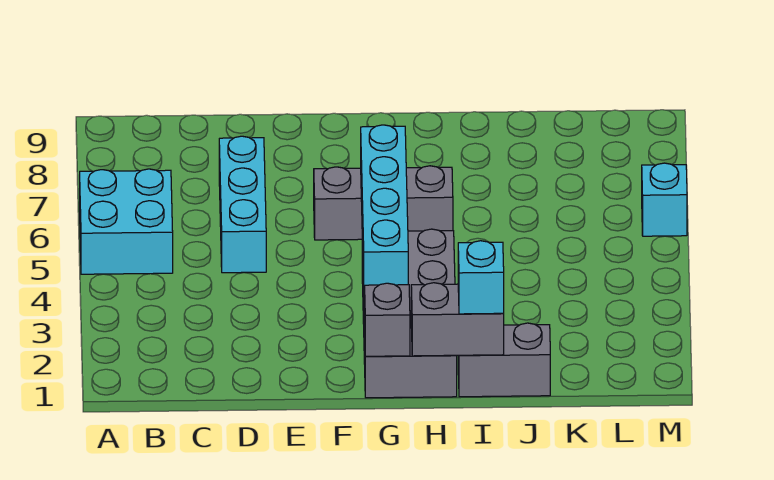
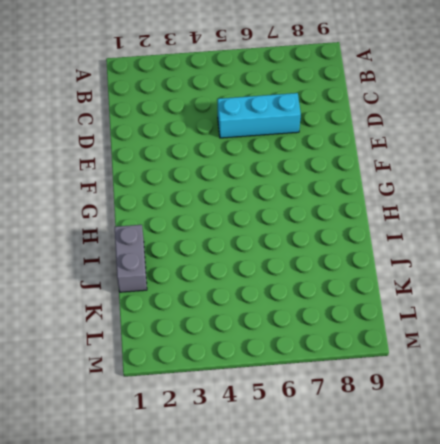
none -> cyan brick A5:B6 level 1
none -> grey brick F6:H6 level 1

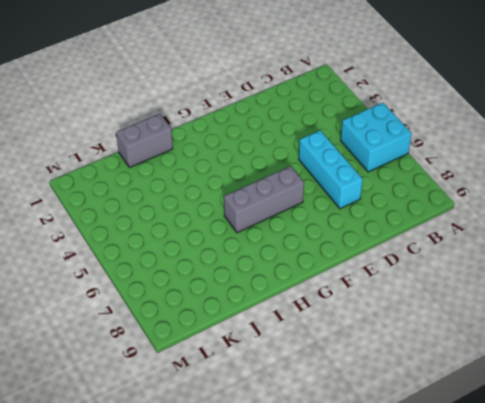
none -> grey brick G1:H4 level 1
none -> cyan brick M6 level 1

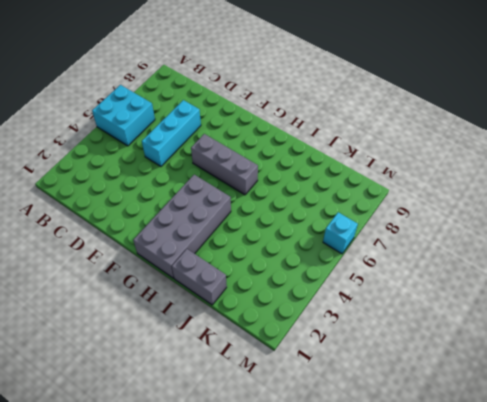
none -> grey brick G1 level 2
none -> cyan brick G3:G6 level 2

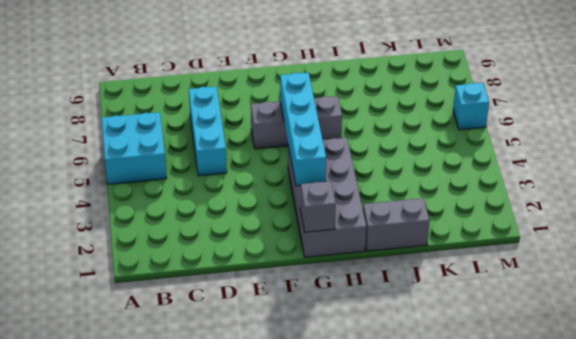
none -> grey brick H1:I1 level 2
none -> cyan brick I1 level 3

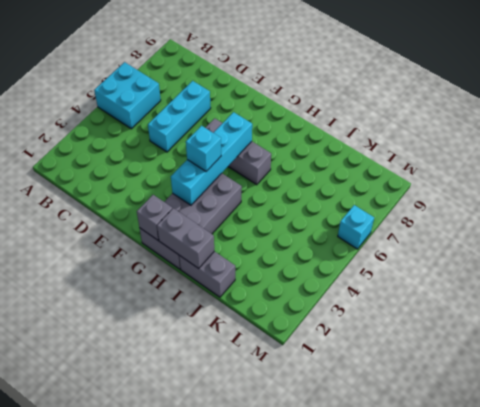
cyan brick G4 level 3 -> cyan brick I1 level 3

